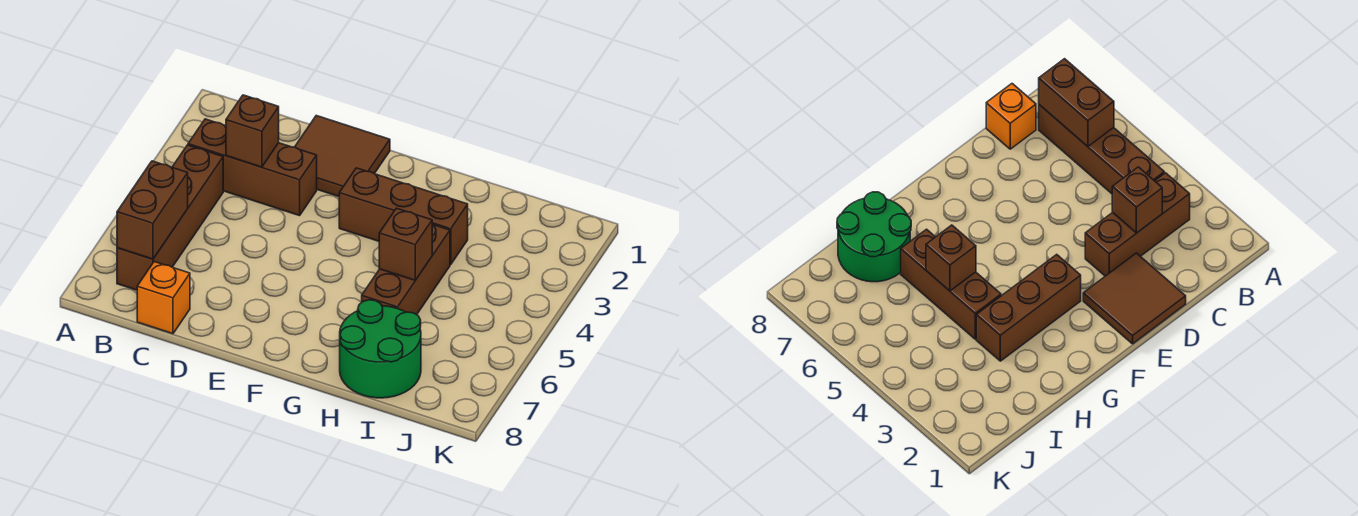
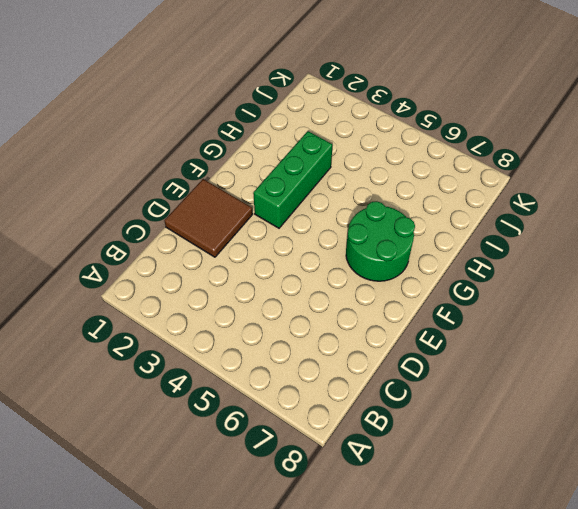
green brick F3:H3 level 1 -> brown brick F3:H3 level 1
green round brick F6:G7 level 1 -> green round brick H7:I8 level 1
none -> brown brick B3:D3 level 1
none -> brown brick B4:B7 level 1

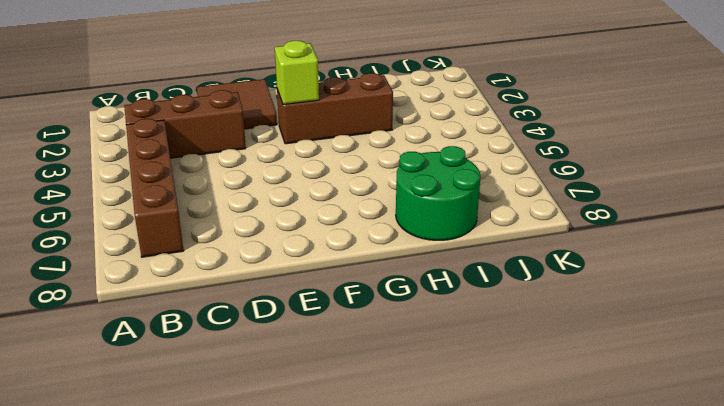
lime brick F3 level 2 -> none
none -> orange brick C8 level 1
none -> brown brick H4:H6 level 1

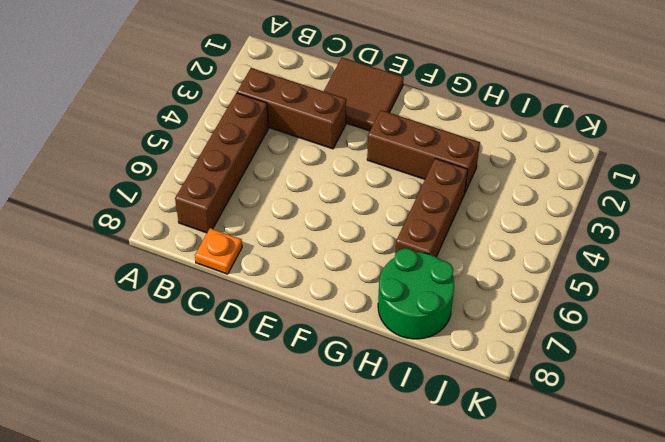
orange plate C8 level 1 -> orange brick C8 level 1
none -> brown brick B6:B7 level 2
none -> brown brick C3 level 2

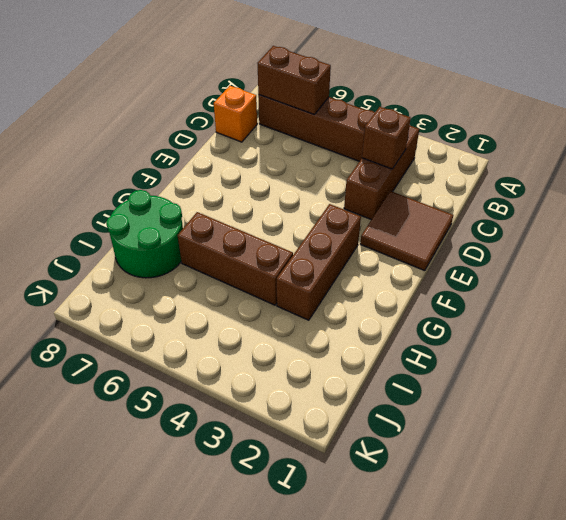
none -> brown brick H5 level 2

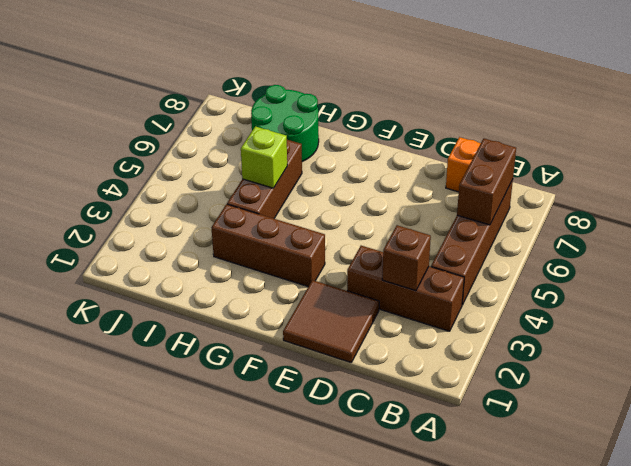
lime brick H5 level 2 -> brown brick H5 level 2

